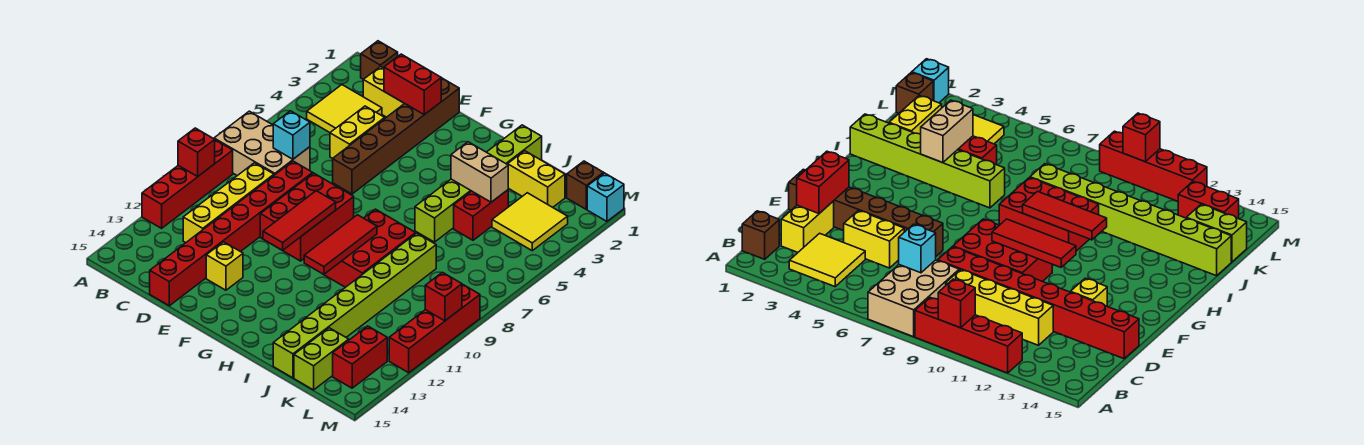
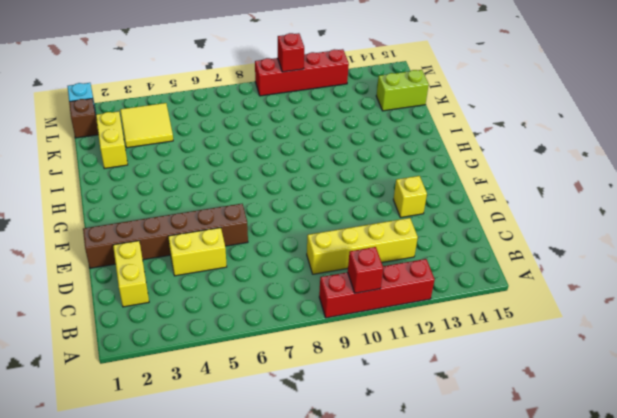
none -> tan brick A7:C8 level 1
none -> brown brick B1 level 1
none -> yellow tile B3:C4 level 1

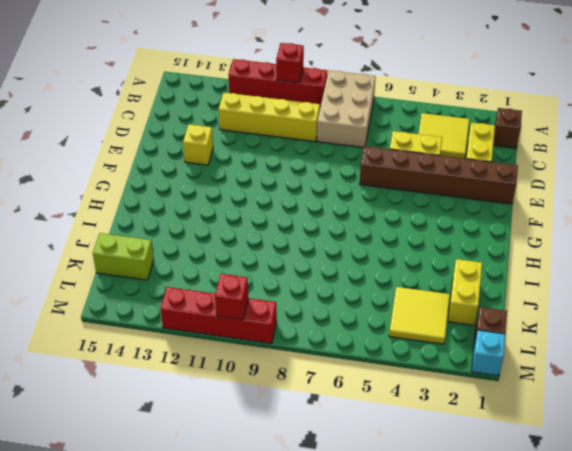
none -> red brick D8:D15 level 1
none -> red brick E8:F10 level 1
none -> red brick H8:I10 level 1

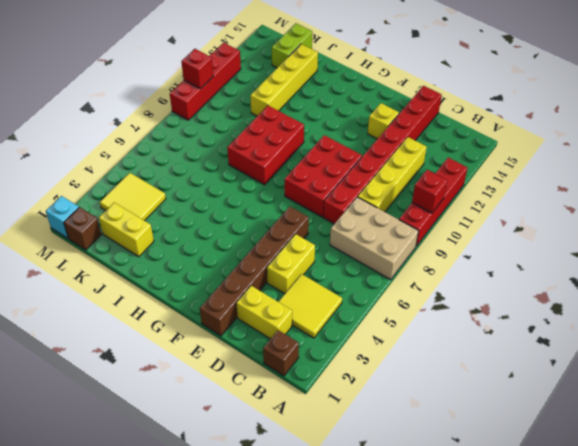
yellow brick J11:J14 level 1 -> lime brick J8:J15 level 1
none -> lime brick I1:I6 level 1
none -> red brick J4:J5 level 1
none -> red brick L13:L14 level 1

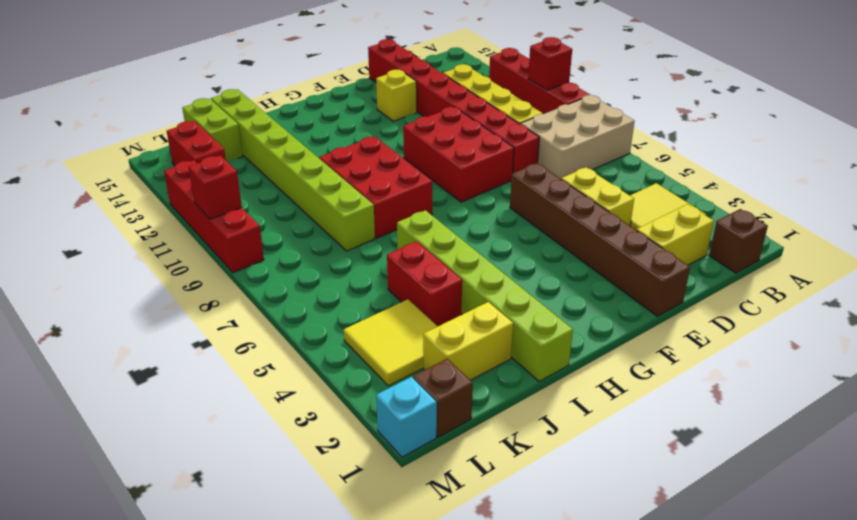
none -> cyan brick C7 level 2
none -> red brick D2:E2 level 2
none -> red tile F9:F11 level 2

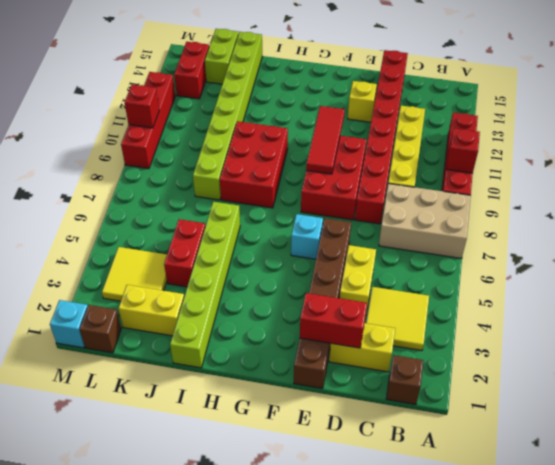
cyan brick F6 level 1 -> cyan brick C7 level 2
none -> red tile H9:H11 level 2
none -> tan brick I4:J4 level 2

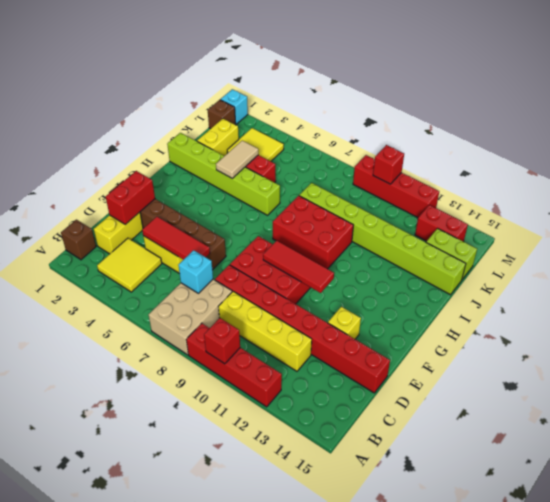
red tile D4:D6 level 2 -> red tile H9:H11 level 2
tan tile I4:J4 level 2 -> tan brick I4:J4 level 2

